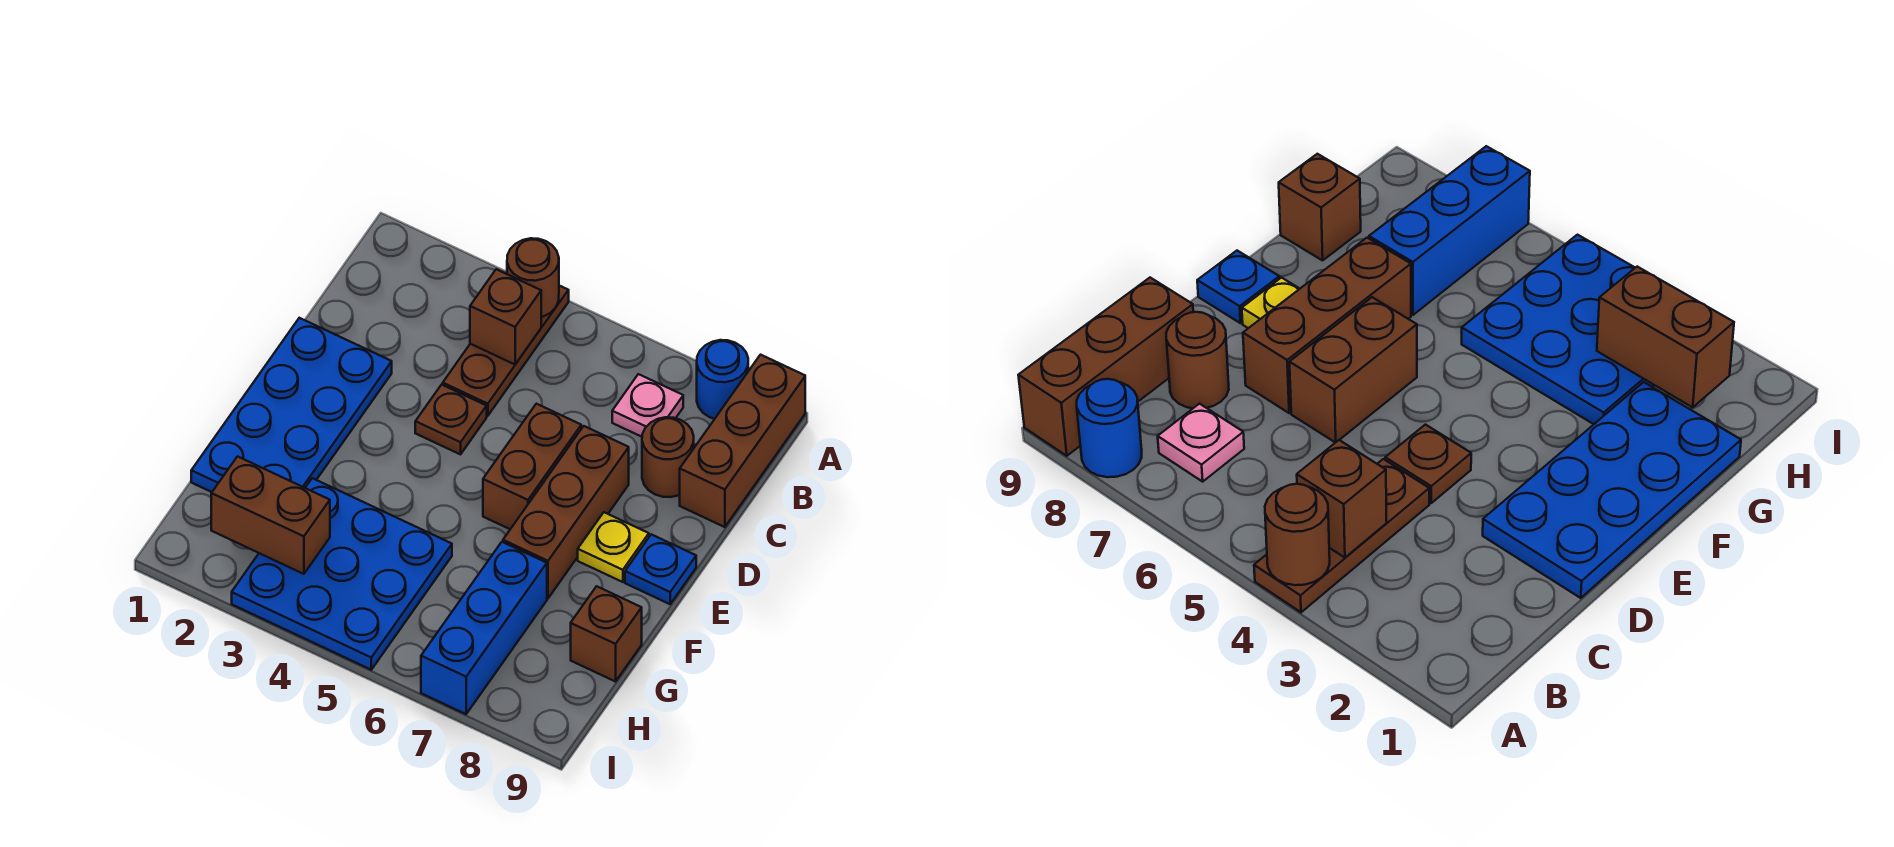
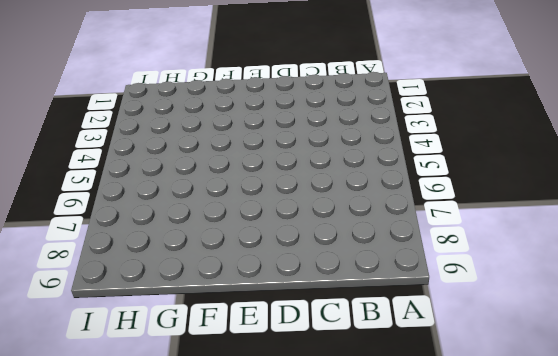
none -> brown plate A4:C4 level 1
none -> blue round brick A8 level 1
none -> brown brick A9:C9 level 1

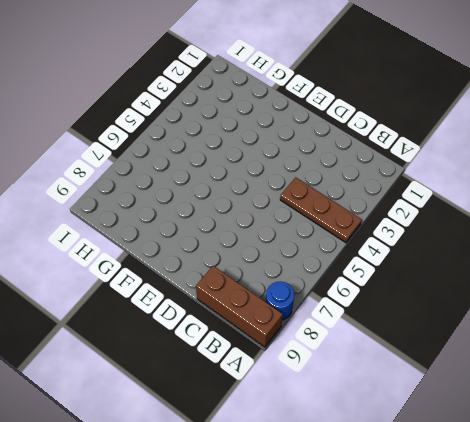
none -> pink plate B7 level 1
none -> brown round brick C8 level 1
none -> blue plate D1:G2 level 1

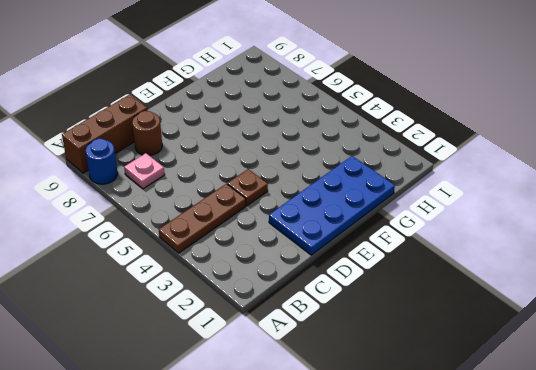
none -> brown brick D6:E6 level 1
none -> brown brick D7:F7 level 1
none -> yellow plate E8 level 1

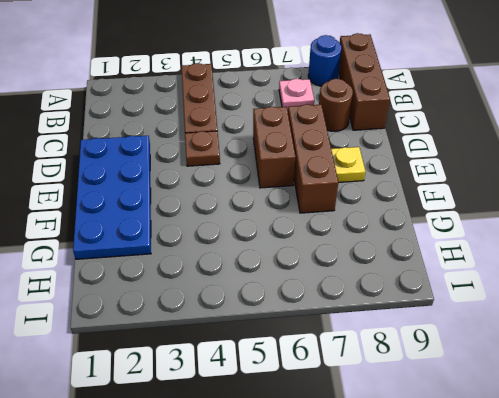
none -> blue plate E9 level 1
none -> blue plate G3:I5 level 1
none -> blue brick G7:I7 level 1

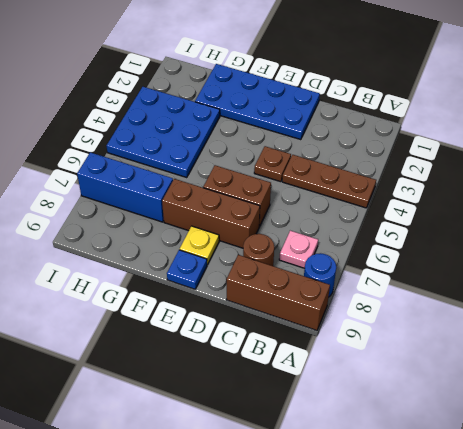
none -> brown brick G9 level 1
none -> brown round brick A4 level 2
none -> brown brick B4 level 2

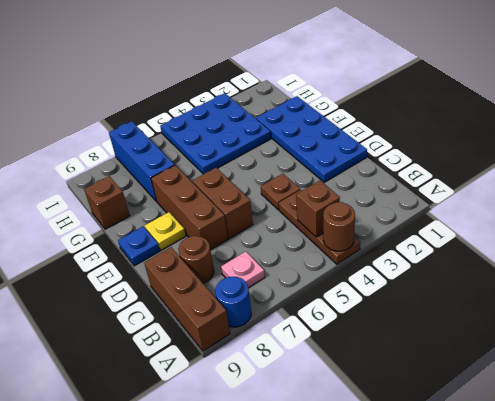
none -> brown brick H2:H3 level 2

